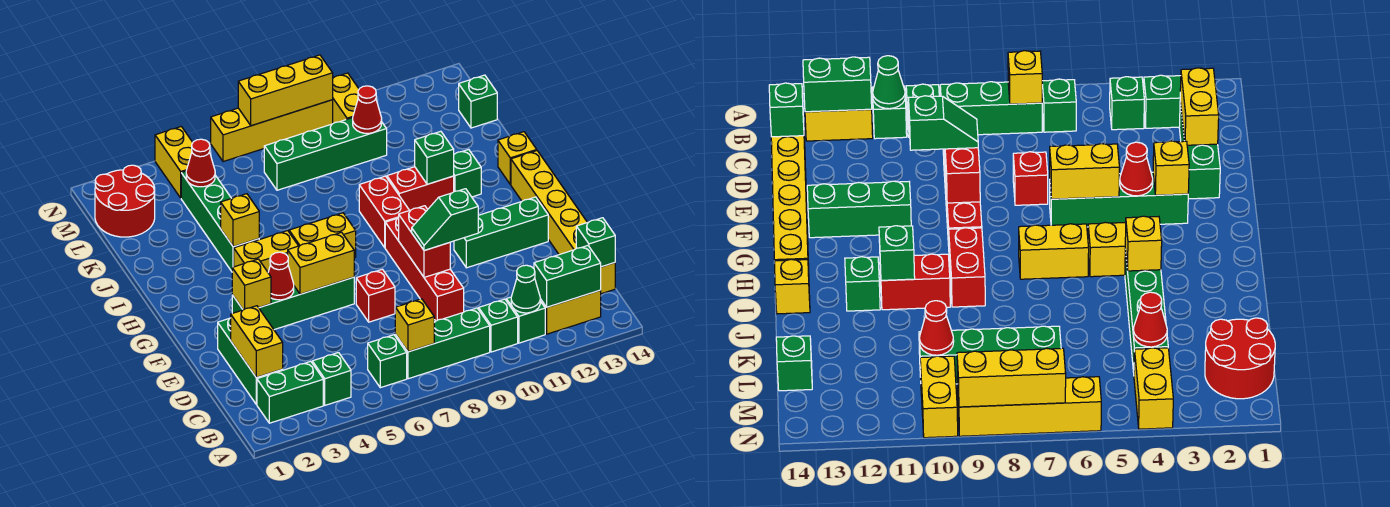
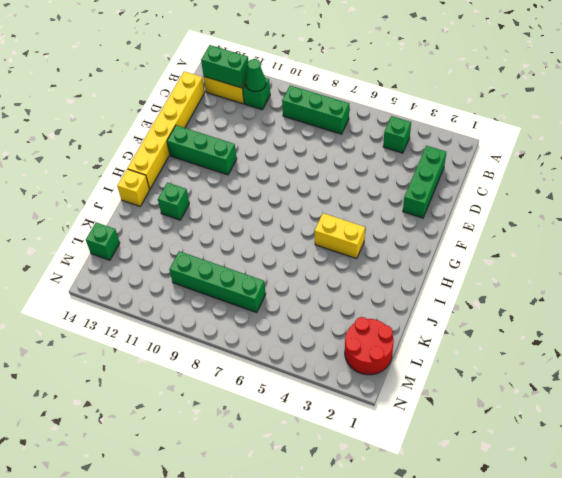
none -> green brick B2:B3 level 1
none -> green brick B6 level 1
none -> green brick B10 level 1
none -> red brick D9:G9 level 1

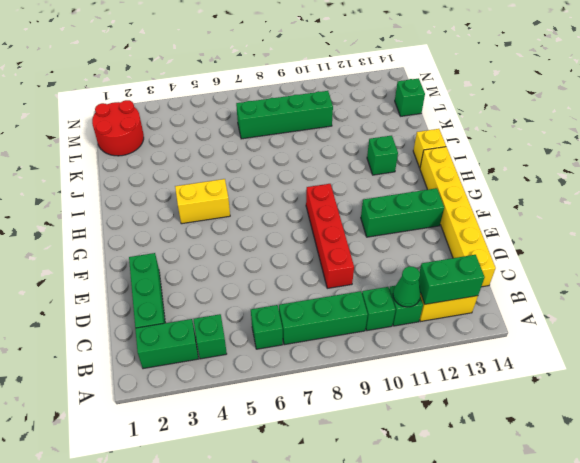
none -> red brick E7 level 1
none -> green brick F3:F6 level 1
none -> yellow brick H6:H7 level 1
none -> red brick H9:I9 level 1

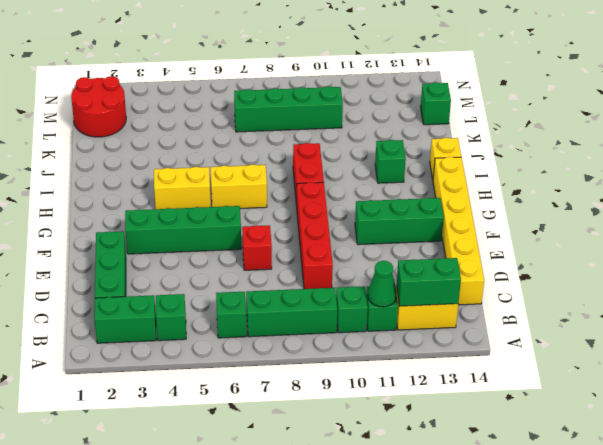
none -> green brick I4:L4 level 1
none -> red brick I10:I11 level 1
none -> yellow brick M4:N4 level 1
none -> yellow brick M10:N10 level 1

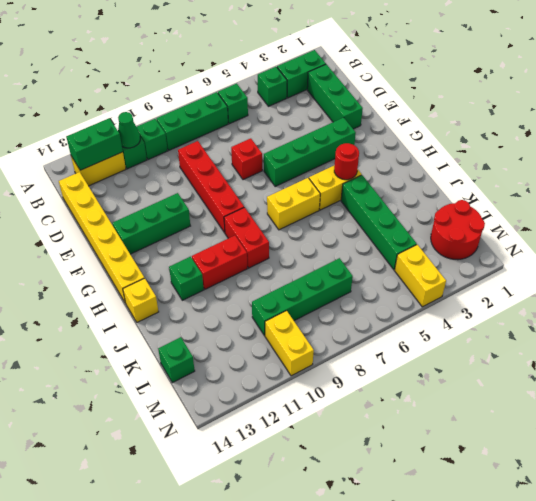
red round brick H4 level 2 -> none
none -> yellow brick N6:N9 level 1
none -> yellow brick B7 level 2
none -> yellow brick C2:D2 level 2
none -> green brick C14 level 2

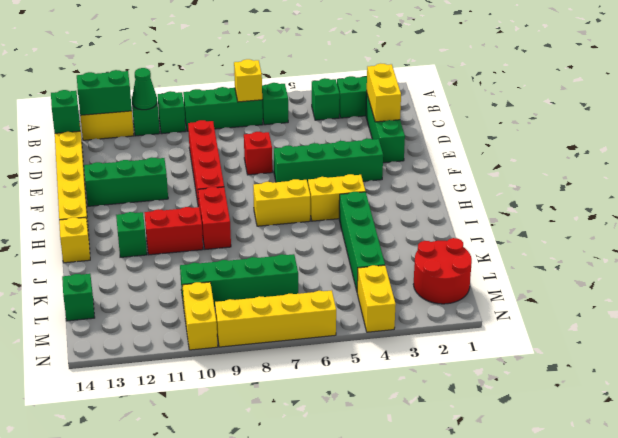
none -> red brick E9:F9 level 2
none -> yellow brick F3 level 2
none -> red cone F4 level 2
none -> yellow brick F5:F6 level 2

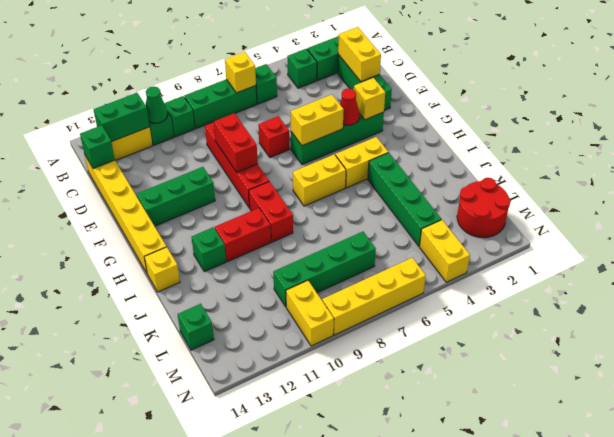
none -> yellow brick I4 level 2
none -> green brick I11 level 2
none -> red cone L4 level 2
none -> red cone L10 level 2

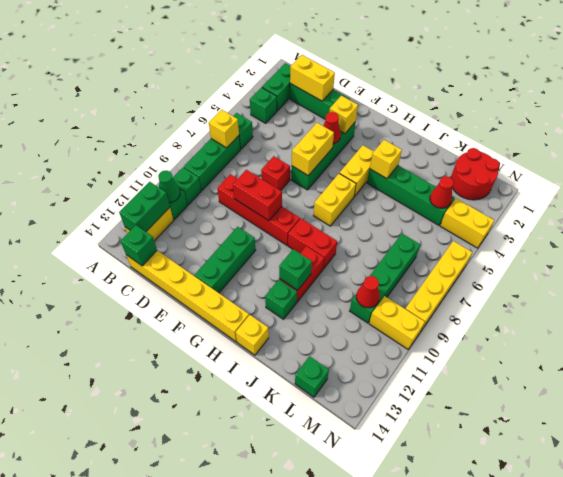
none -> yellow brick N7:N9 level 2
none -> green slope E9:E10 level 3 top 10

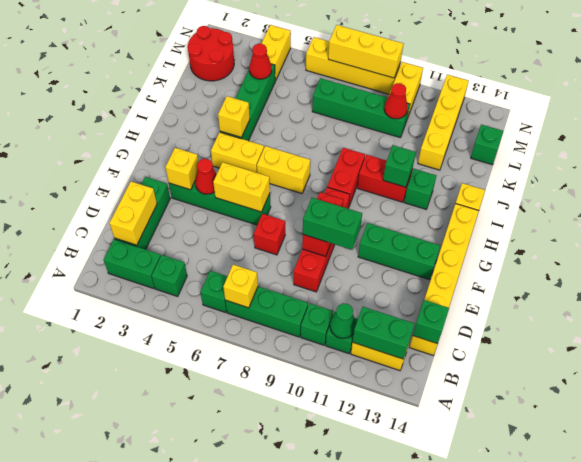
green brick E9:E10 level 3 -> green slope E9:E10 level 3 top 10
yellow brick K12:N12 level 1 -> none

